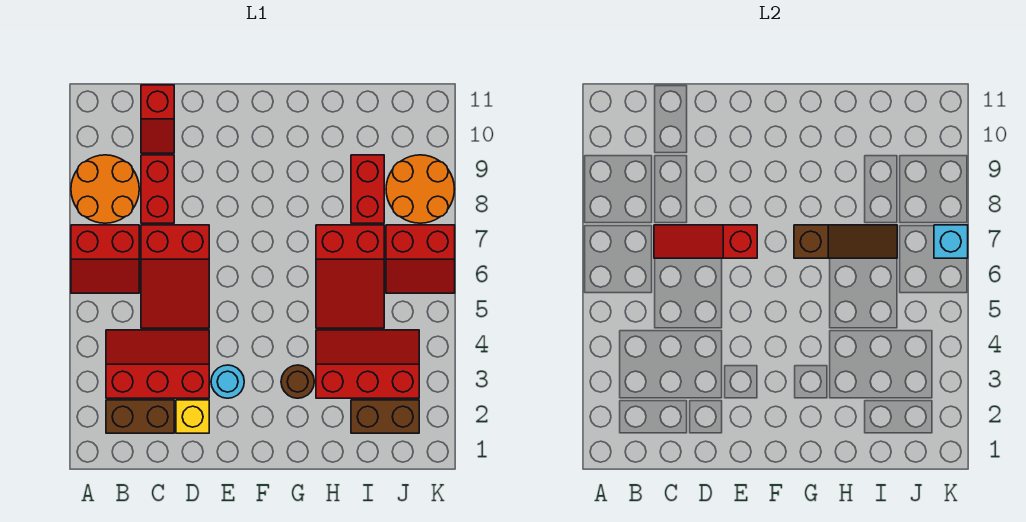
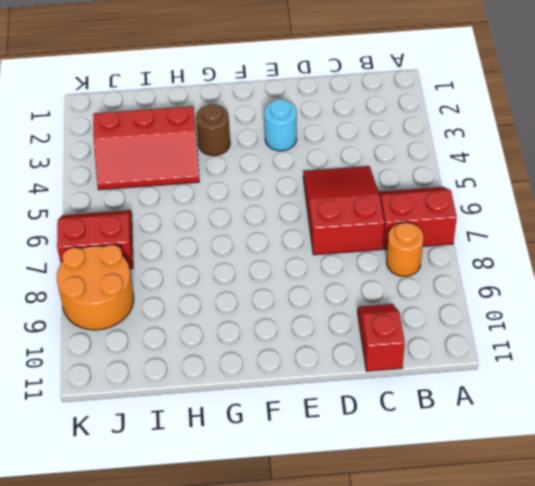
orange round brick B8 level 1 -> orange round brick A8:B9 level 1
none -> brown brick B2:C2 level 1
none -> red slope B3:D4 level 1 top 3
none -> red brick C8:C9 level 1

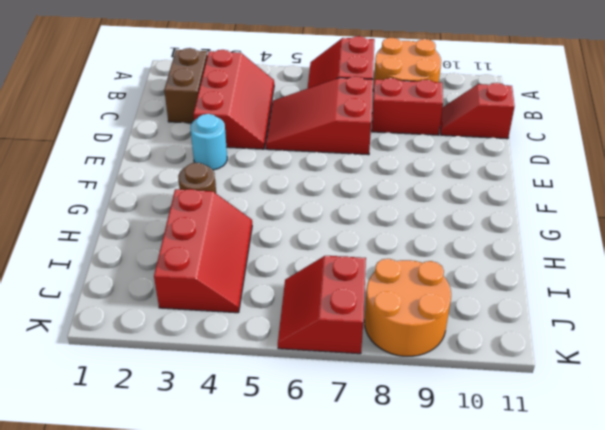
none -> yellow brick D2 level 1
none -> red slope H5:I7 level 1 top 7
none -> brown brick I2:J2 level 1

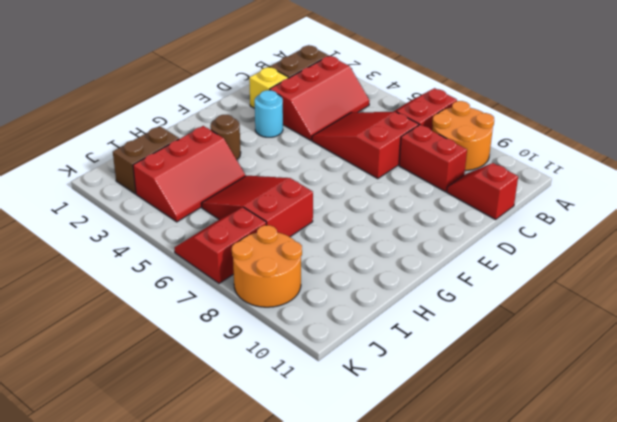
none -> red brick I8:I9 level 1
none -> red slope C7:E7 level 2 top E
none -> brown slope G7:I7 level 2 top G

